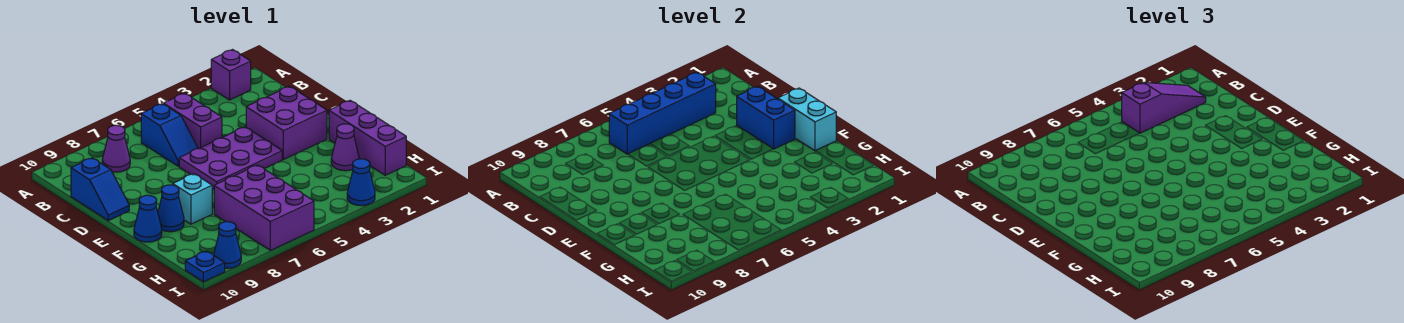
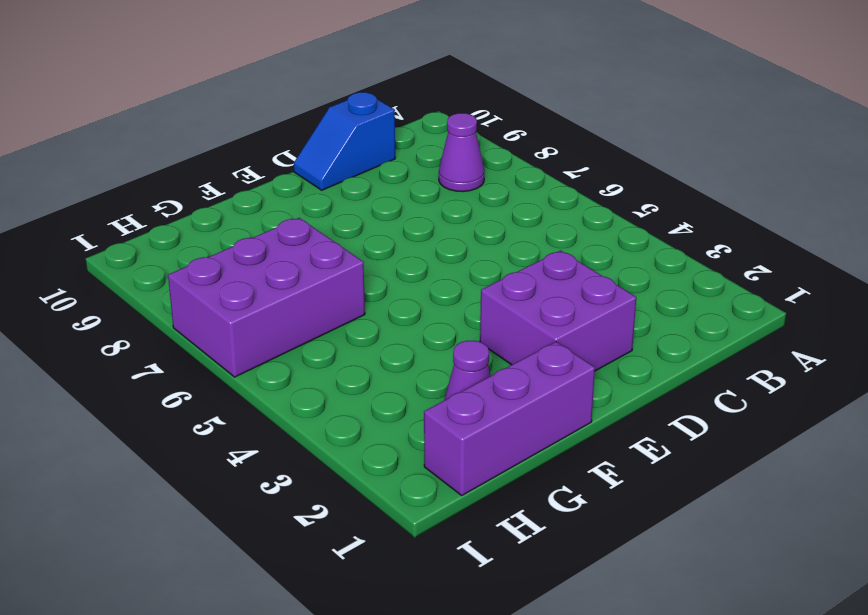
none -> purple brick A2 level 1
none -> purple brick B5:C5 level 1
none -> blue slope B6:C6 level 1 top B

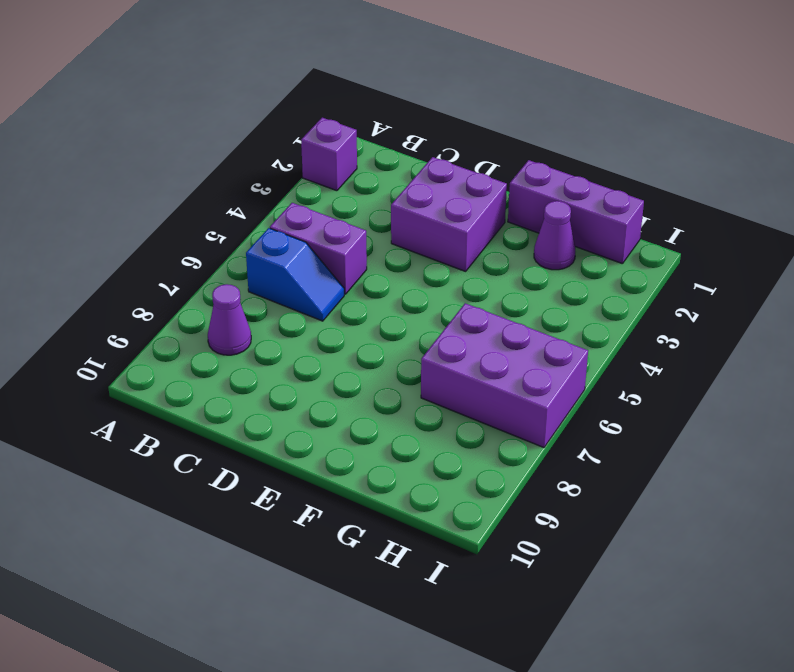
none -> blue slope C10:D10 level 1 top C
none -> purple plate D4:E6 level 1
none -> cyan brick F8 level 1

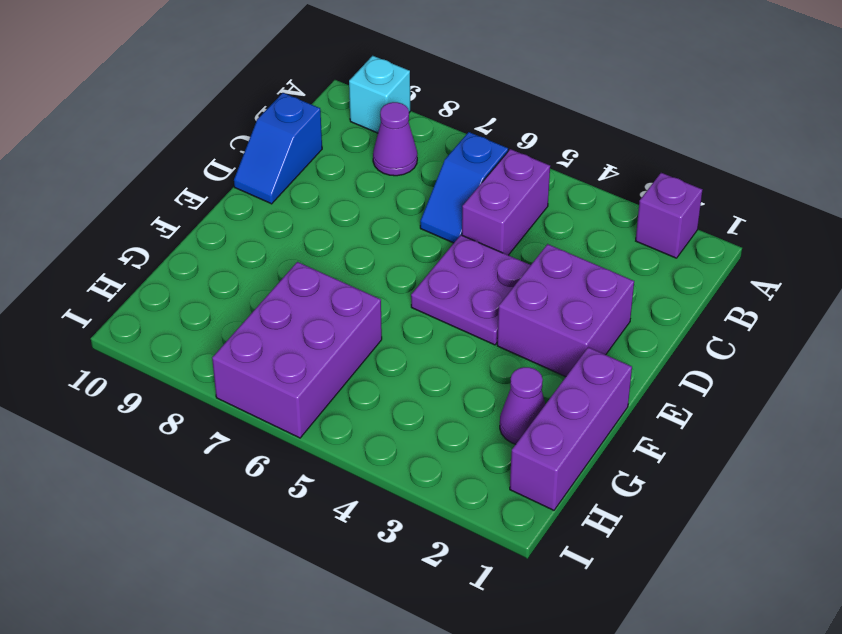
cyan brick A9 level 1 -> cyan brick F8 level 1
purple plate D4:E5 level 1 -> purple plate D4:E6 level 1
none -> blue cone F9 level 1
none -> blue cone F10 level 1
none -> blue cone I3 level 1

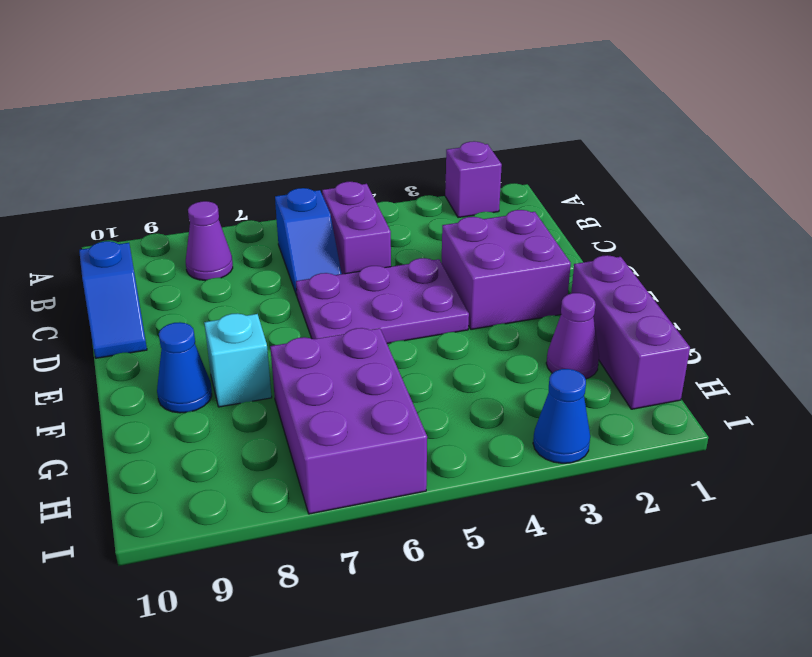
none -> blue cone F10 level 1
none -> blue cone I9 level 1
none -> blue plate I10 level 1

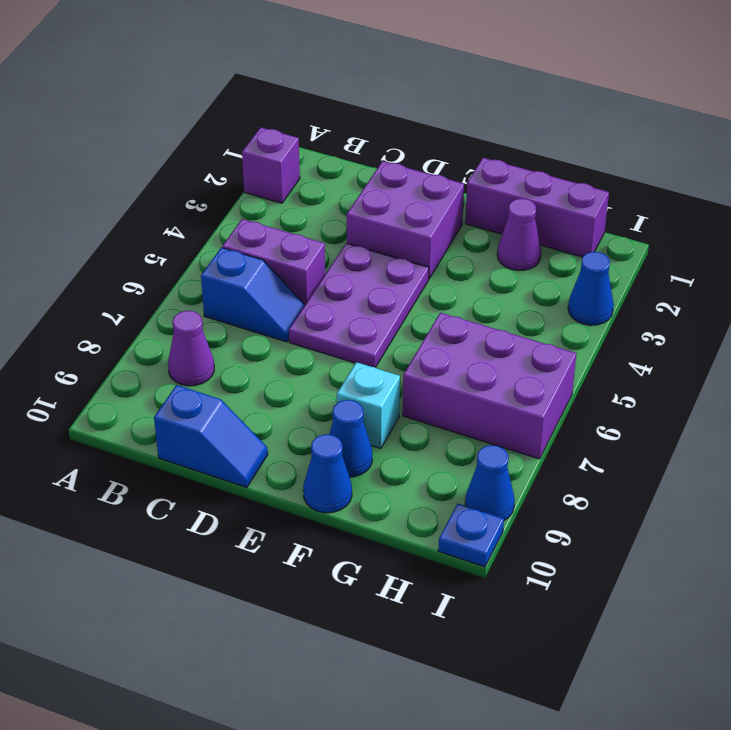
none -> blue brick B3:B6 level 2
none -> blue brick D2:E2 level 2
none -> cyan brick E1:F1 level 2

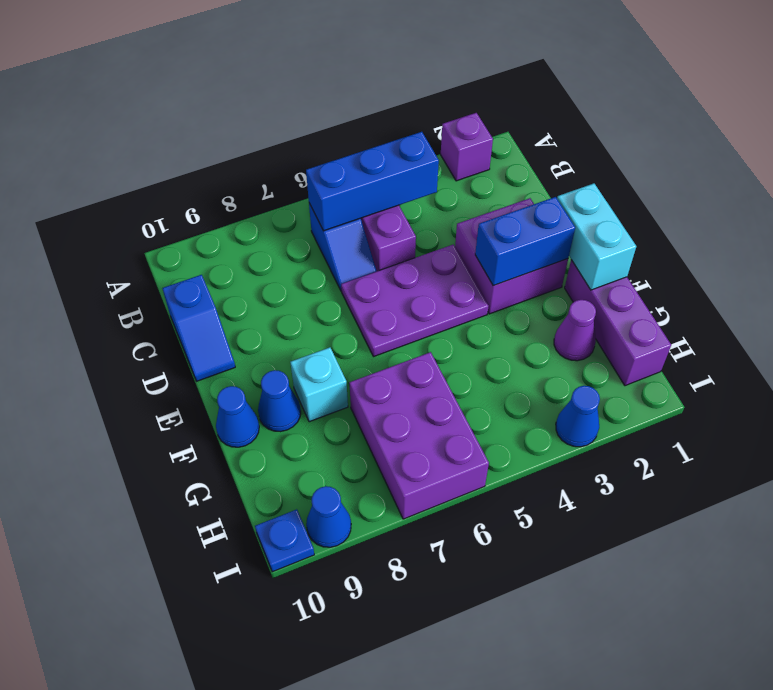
blue brick B4:B6 level 2 -> blue brick B3:B6 level 2
blue brick E2:E3 level 2 -> blue brick D2:E2 level 2
none -> purple cone B8 level 1
none -> purple slope B2:B4 level 3 top 4

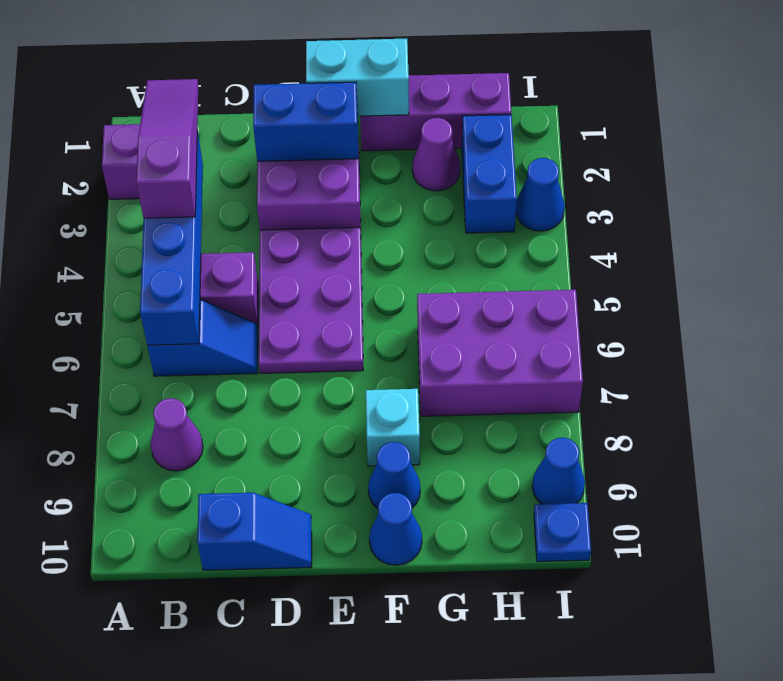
blue brick H2:H3 level 1 -> none

